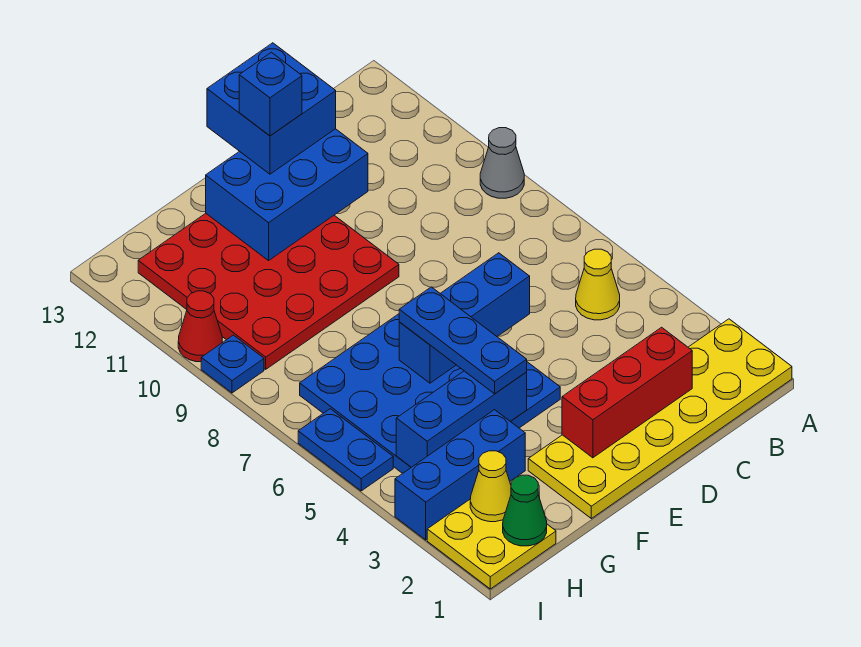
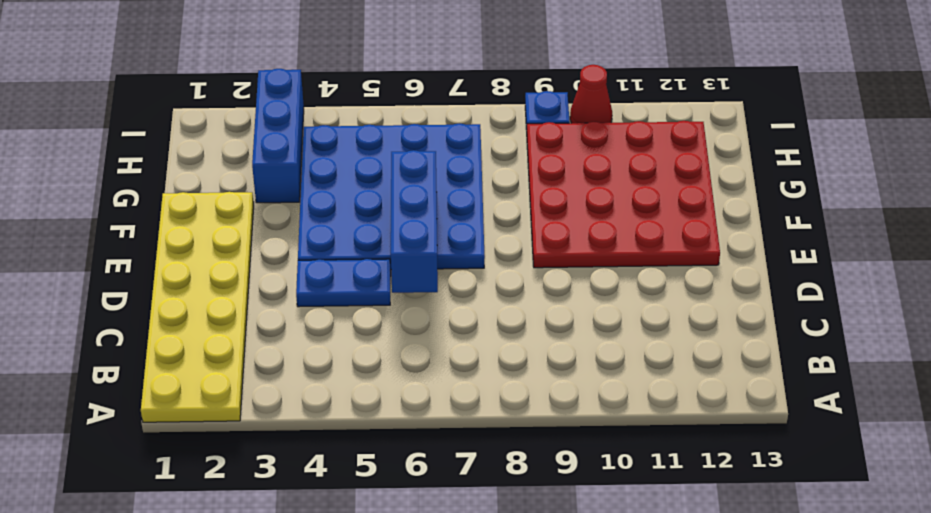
blue plate D4:D5 level 1 -> blue plate I5:I6 level 1
none -> grey cone A9 level 1
none -> yellow cone B5 level 1
none -> yellow plate H1:I2 level 1

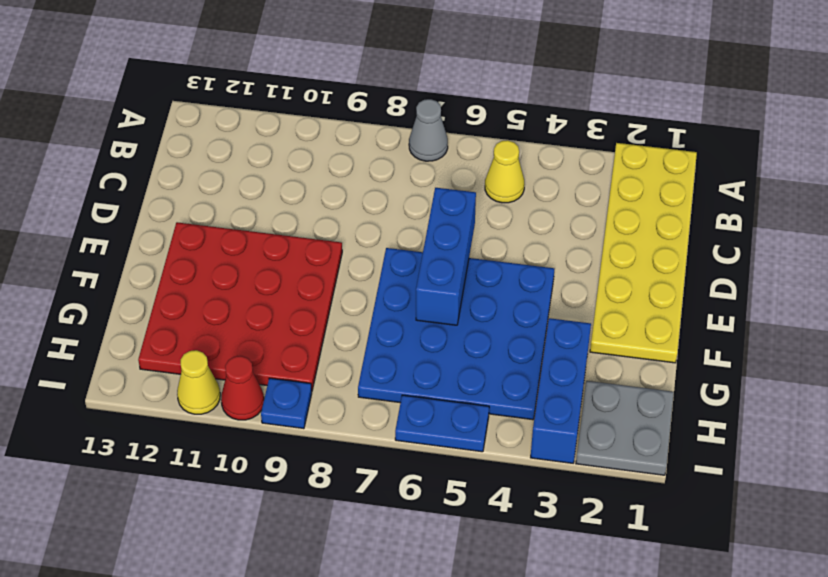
grey cone A7 level 1 -> grey cone A9 level 1
grey plate H1:I2 level 1 -> yellow plate H1:I2 level 1
yellow cone I11 level 1 -> yellow cone H2 level 2
none -> red brick C2:E2 level 2
none -> blue brick D11:F12 level 2
none -> blue brick F4:H4 level 2

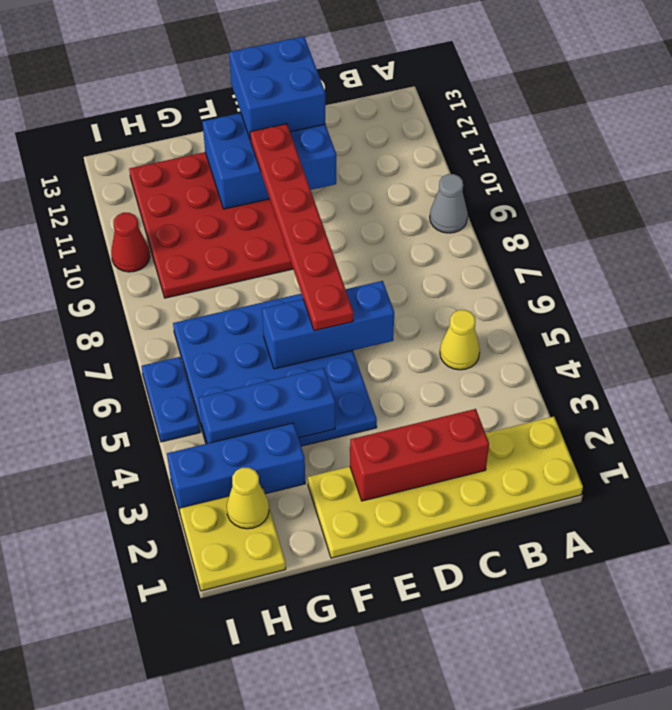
red plate E6:E11 level 3 -> none
none -> blue plate I9 level 1
none -> green cone H1 level 2
none -> blue plate F4:F6 level 3

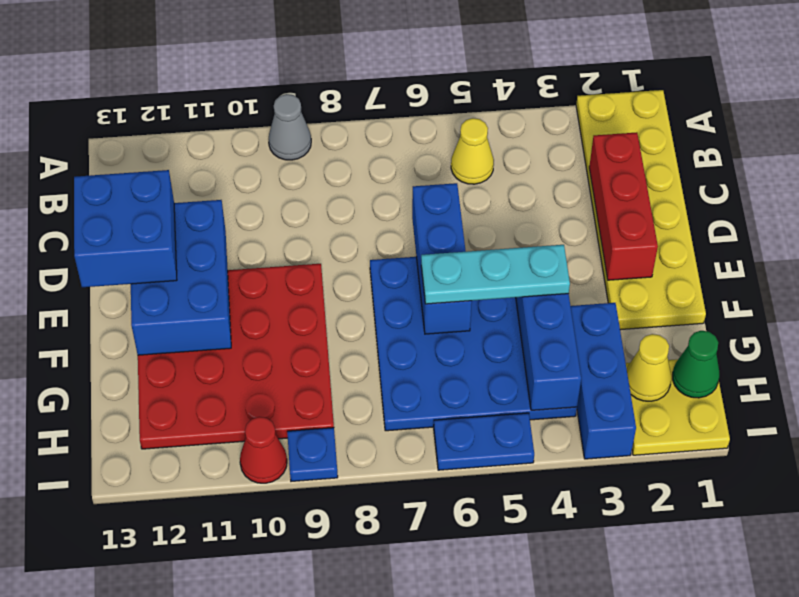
cyan plate F4:F6 level 3 -> blue plate F4:F6 level 3
none -> blue brick E12 level 4

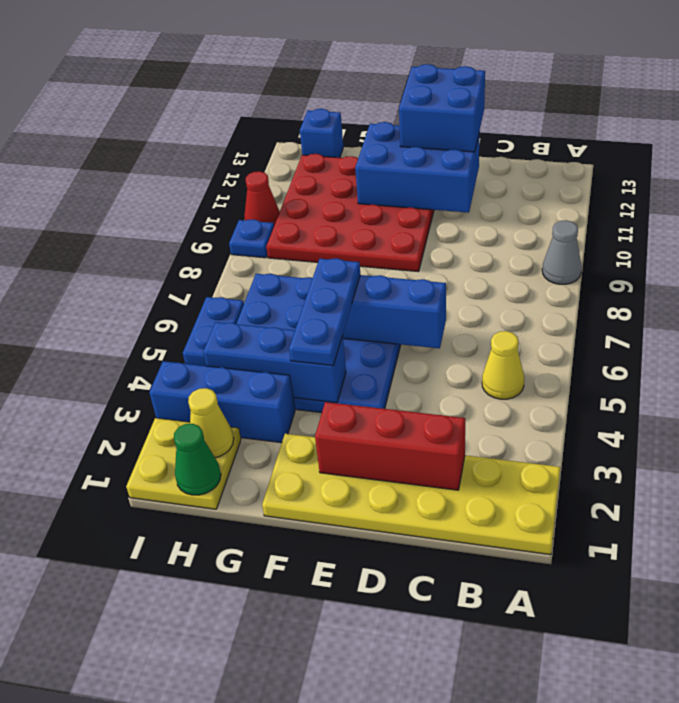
blue brick H13 level 1 -> blue brick E12 level 4

